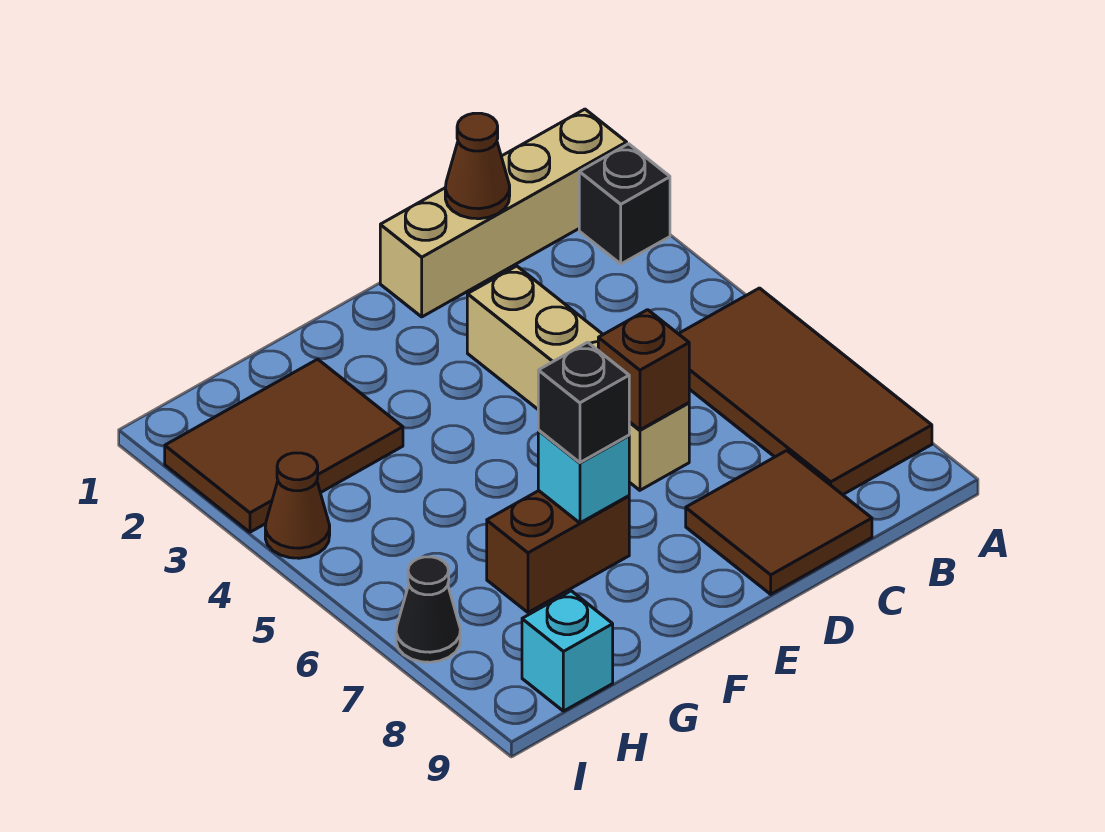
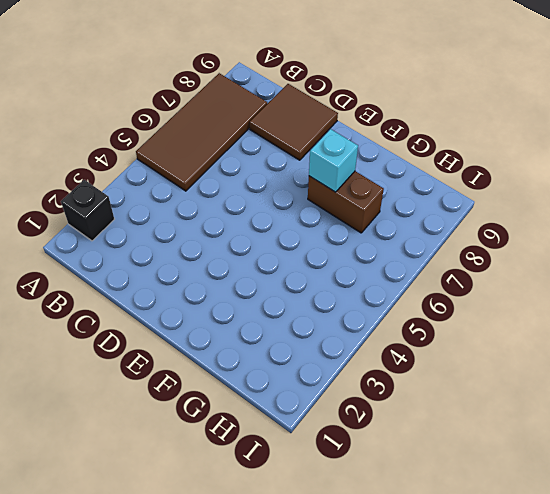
none -> tan brick A1:D1 level 1
none -> tan brick D3:D6 level 1
none -> brown tile G2:I3 level 1

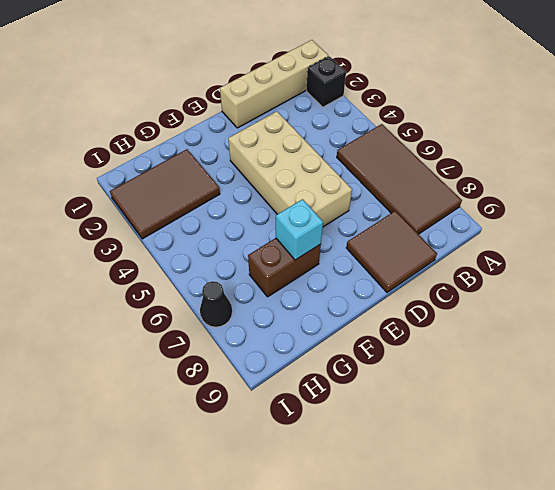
tan brick D3:E6 level 1 -> tan brick D3:D6 level 1
none -> cyan brick H9 level 1
none -> brown cone I4 level 1
none -> brown cone C1 level 2

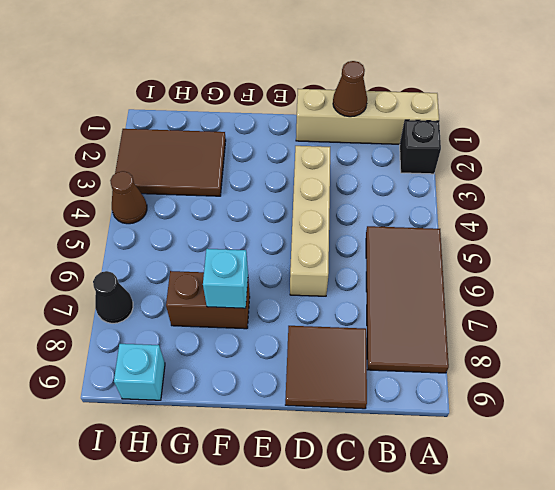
none -> brown brick D6 level 2
none -> black brick F7 level 3

